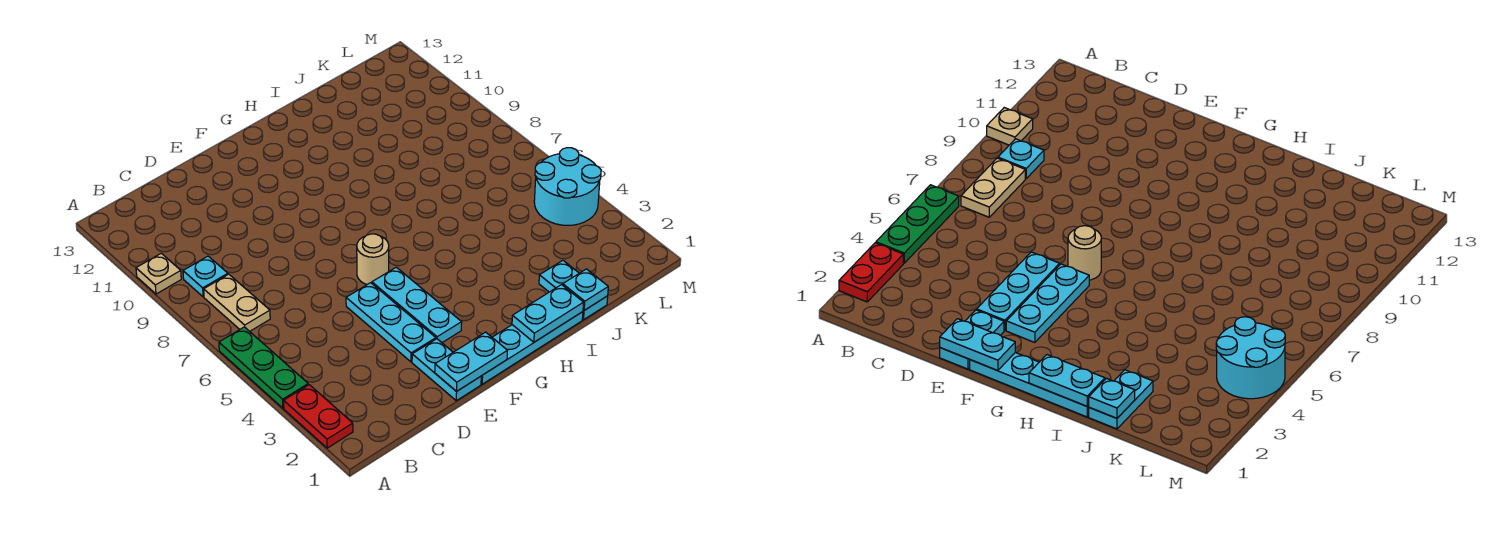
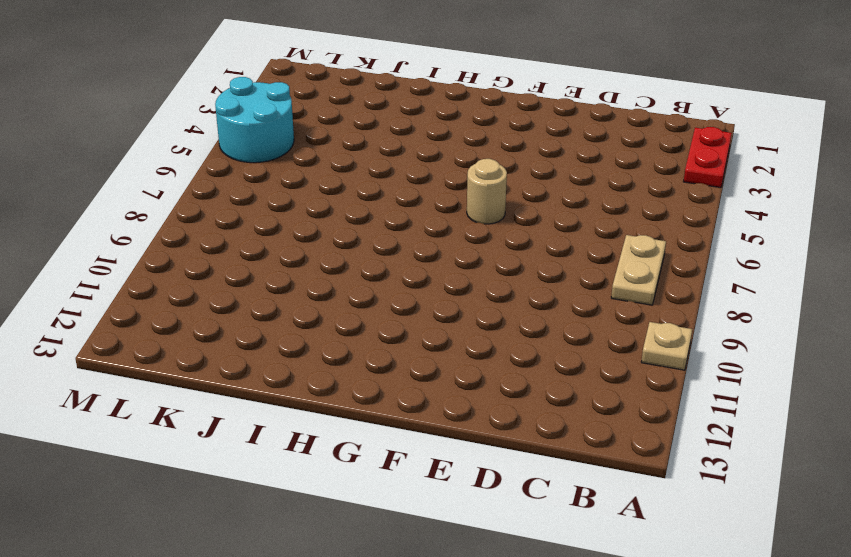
none -> green plate A4:A6 level 1
none -> cyan plate B9 level 1
none -> cyan plate E1:E2 level 1

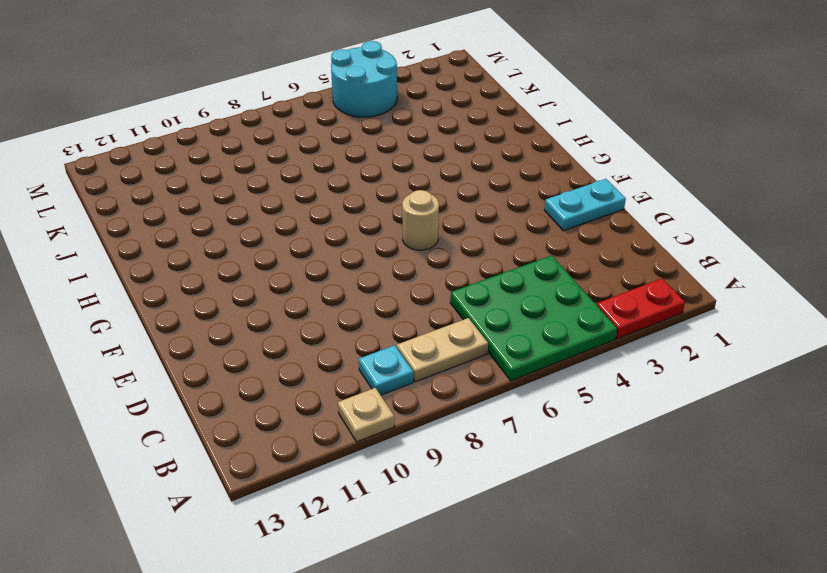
green plate A4:C6 level 1 -> green plate A4:A6 level 1
none -> cyan plate E3:E5 level 1
none -> cyan plate F1:I1 level 1
none -> cyan plate F3:F5 level 1

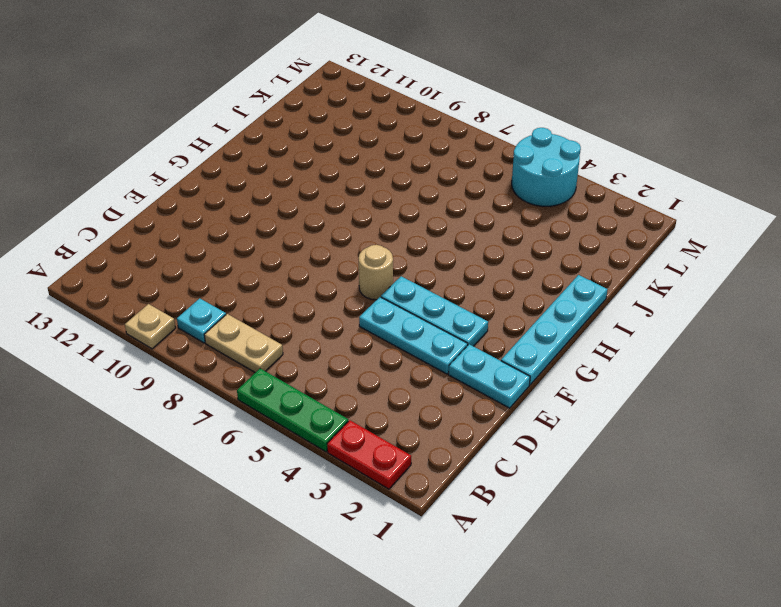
none -> cyan plate J1:J2 level 1
none -> cyan plate E1:F1 level 2
none -> cyan plate H1:I1 level 2

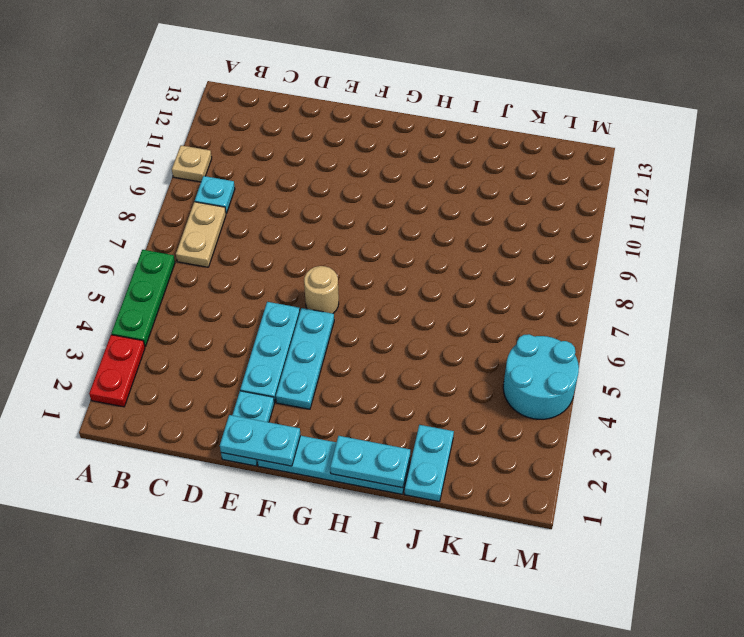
none -> cyan plate J1 level 2

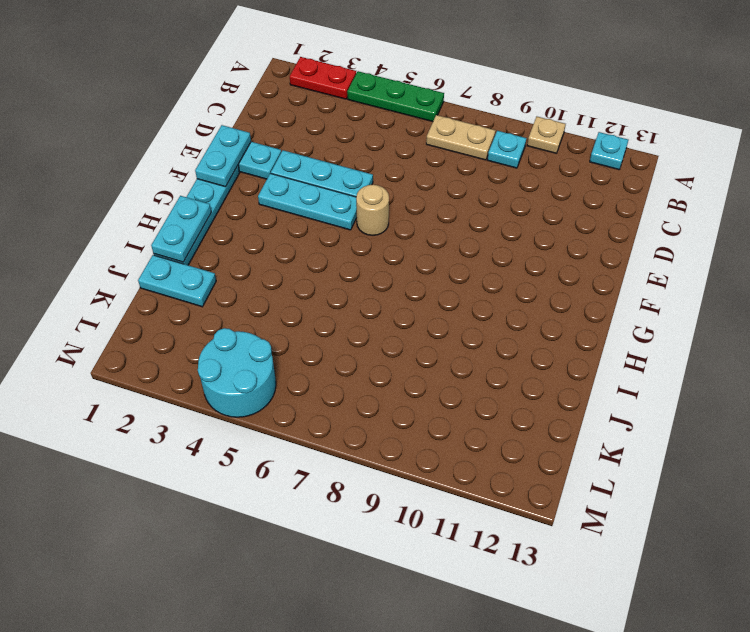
cyan plate A12 level 1 -> cyan plate J1 level 2

